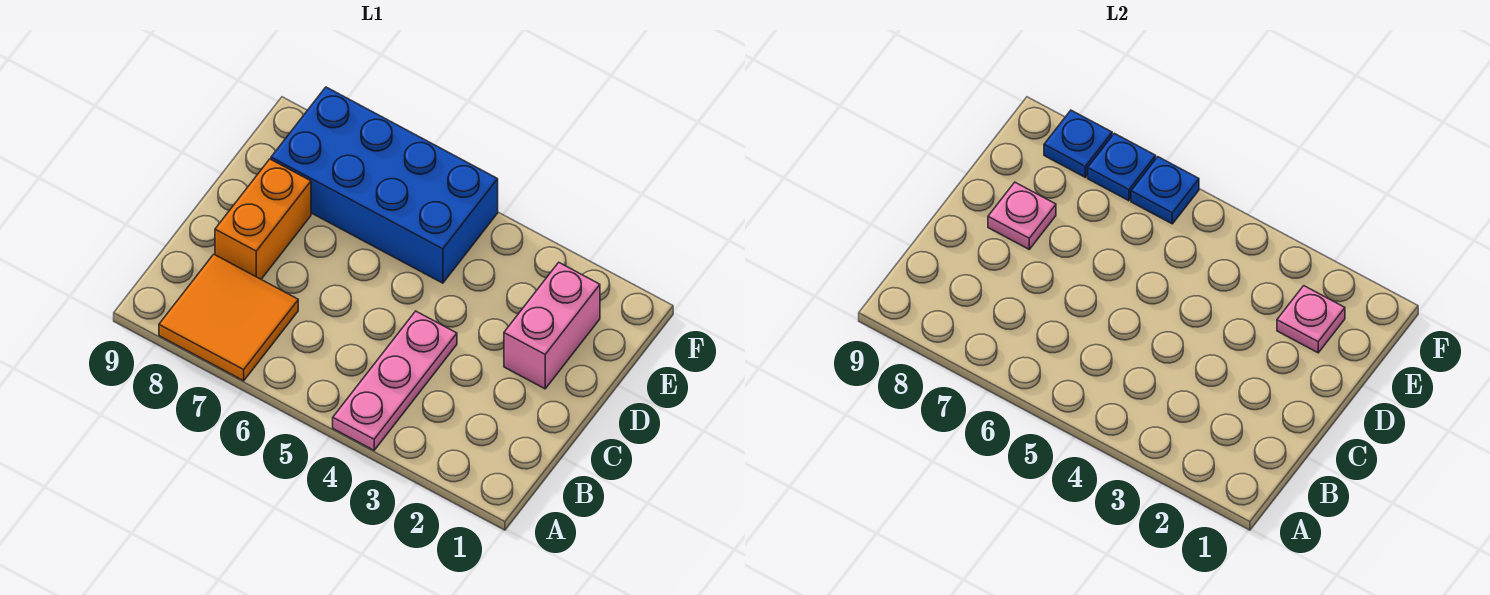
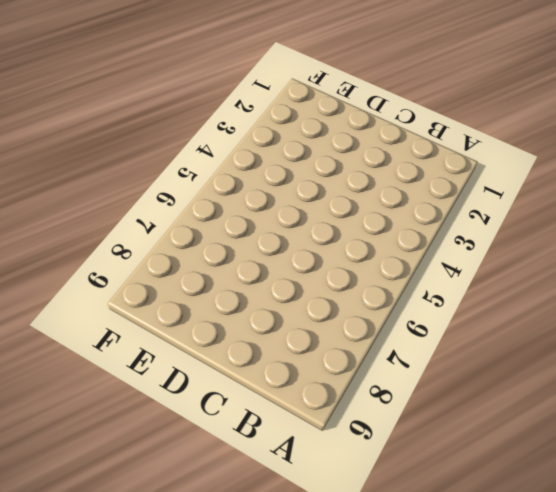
none -> pink plate A4:C4 level 1
none -> orange tile A7:B8 level 1

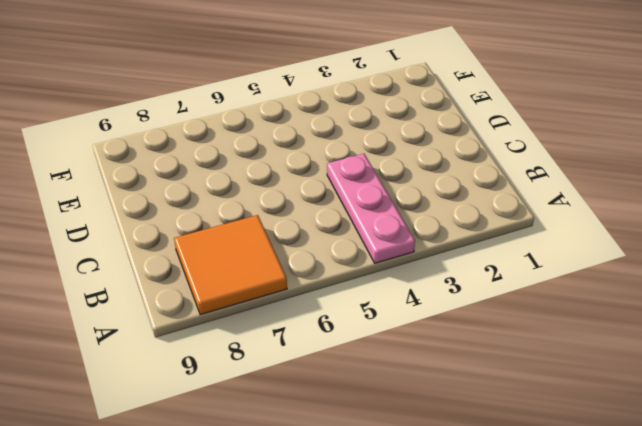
none -> orange brick C8:D8 level 1
none -> pink brick D2:E2 level 1

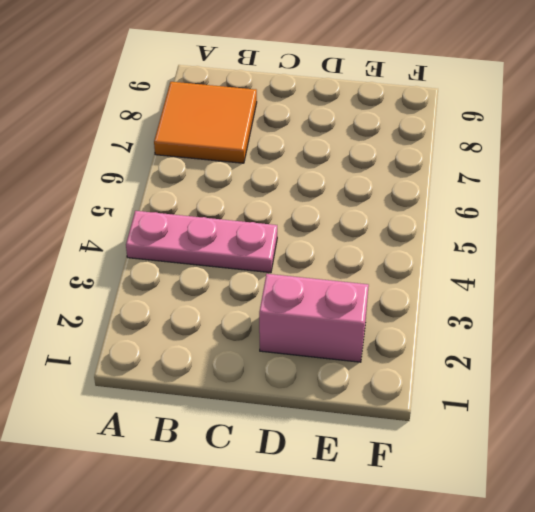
none -> orange brick C8:D8 level 1
none -> blue brick E5:F8 level 1

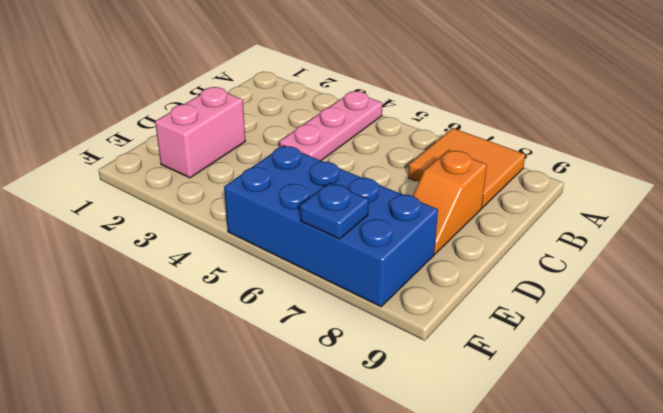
orange slope C8:D8 level 1 top C -> orange brick C8:D8 level 1
none -> pink plate D8 level 2
none -> pink plate E2 level 2

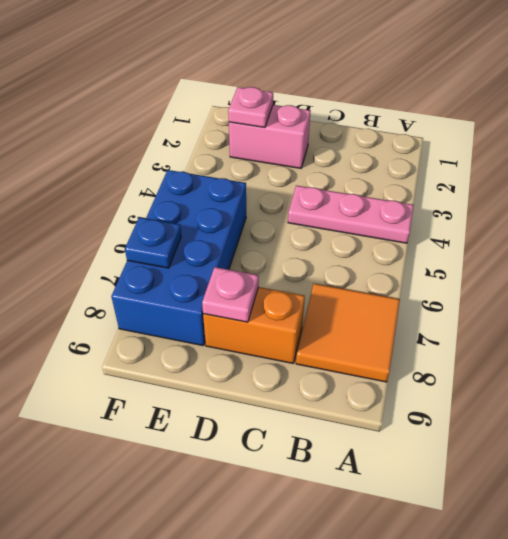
none -> blue plate F6 level 2
none -> blue plate F8 level 2

